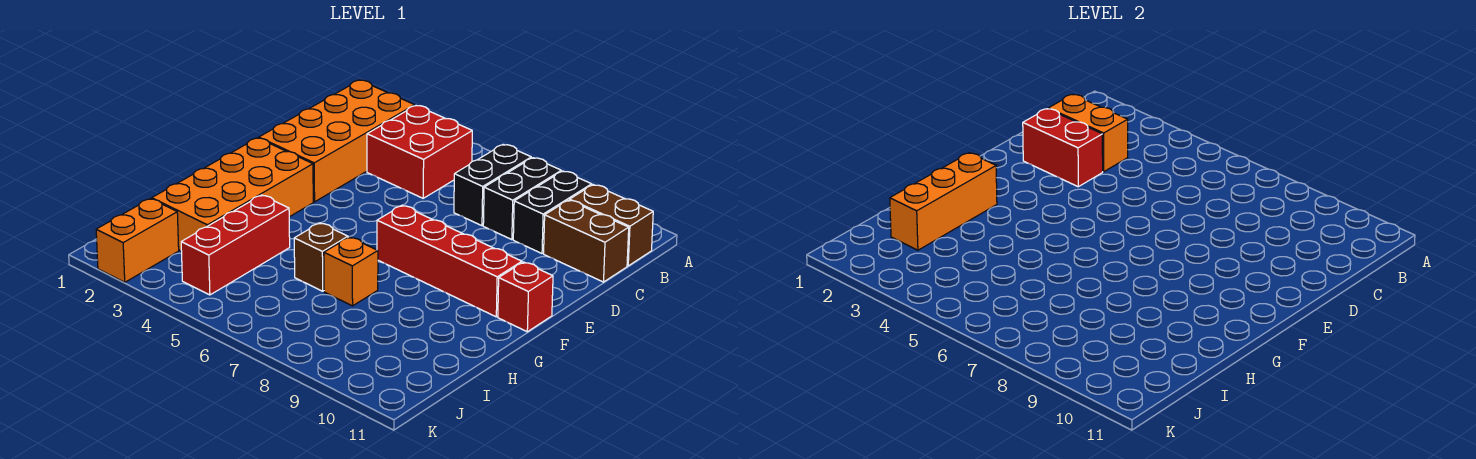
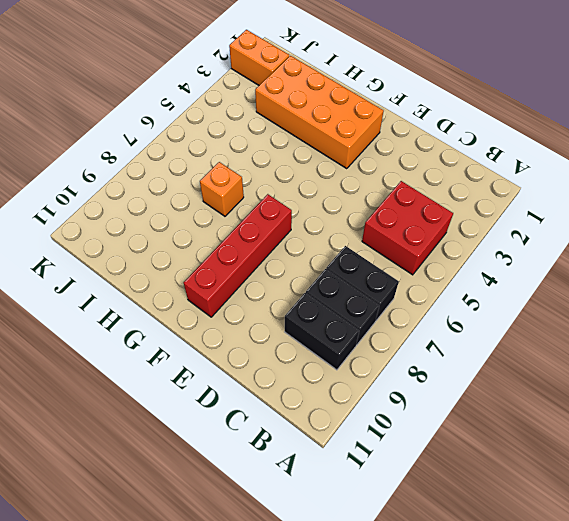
none -> orange brick B2:E3 level 1
none -> brown brick B10:B11 level 1
none -> brown brick C10:C11 level 1

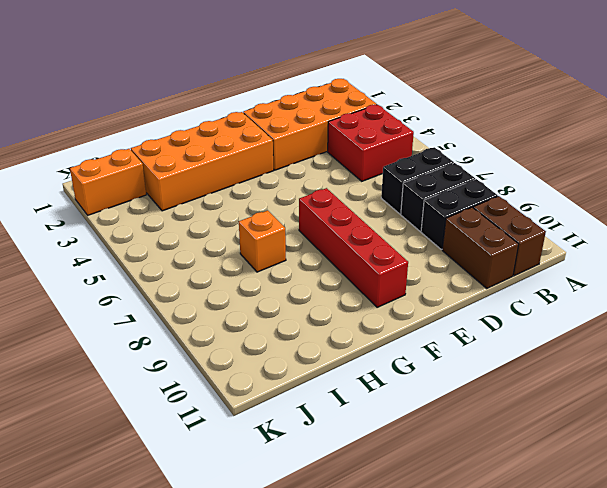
none -> red brick F11 level 1
none -> red brick H4:J4 level 1
none -> brown brick H6 level 1

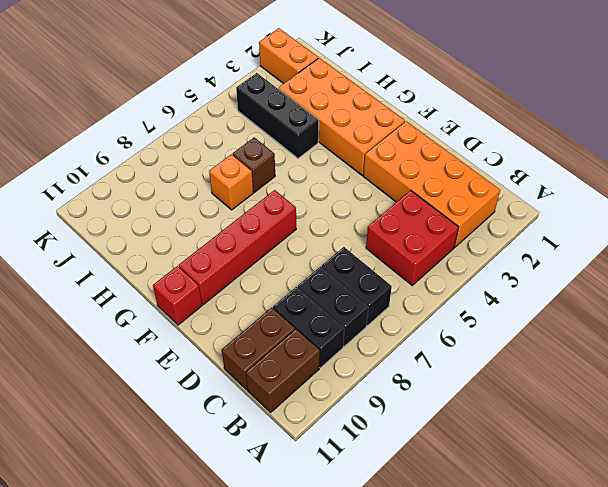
black brick H4:J4 level 1 -> red brick H4:J4 level 1
none -> orange brick C2:C3 level 2
none -> red brick D2:D3 level 2
none -> orange brick G2:I2 level 2

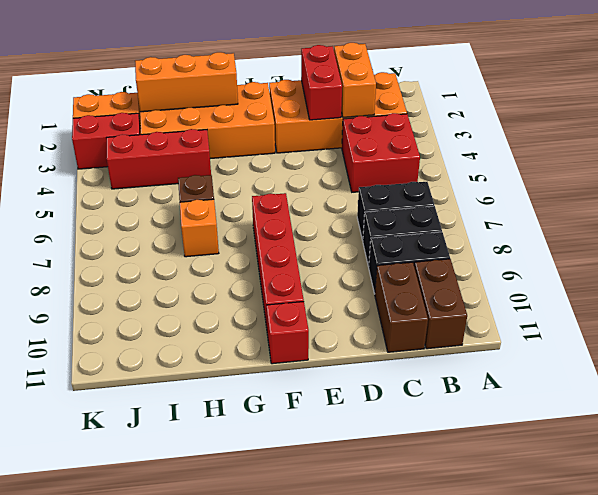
red brick J3:K3 level 1 -> none

